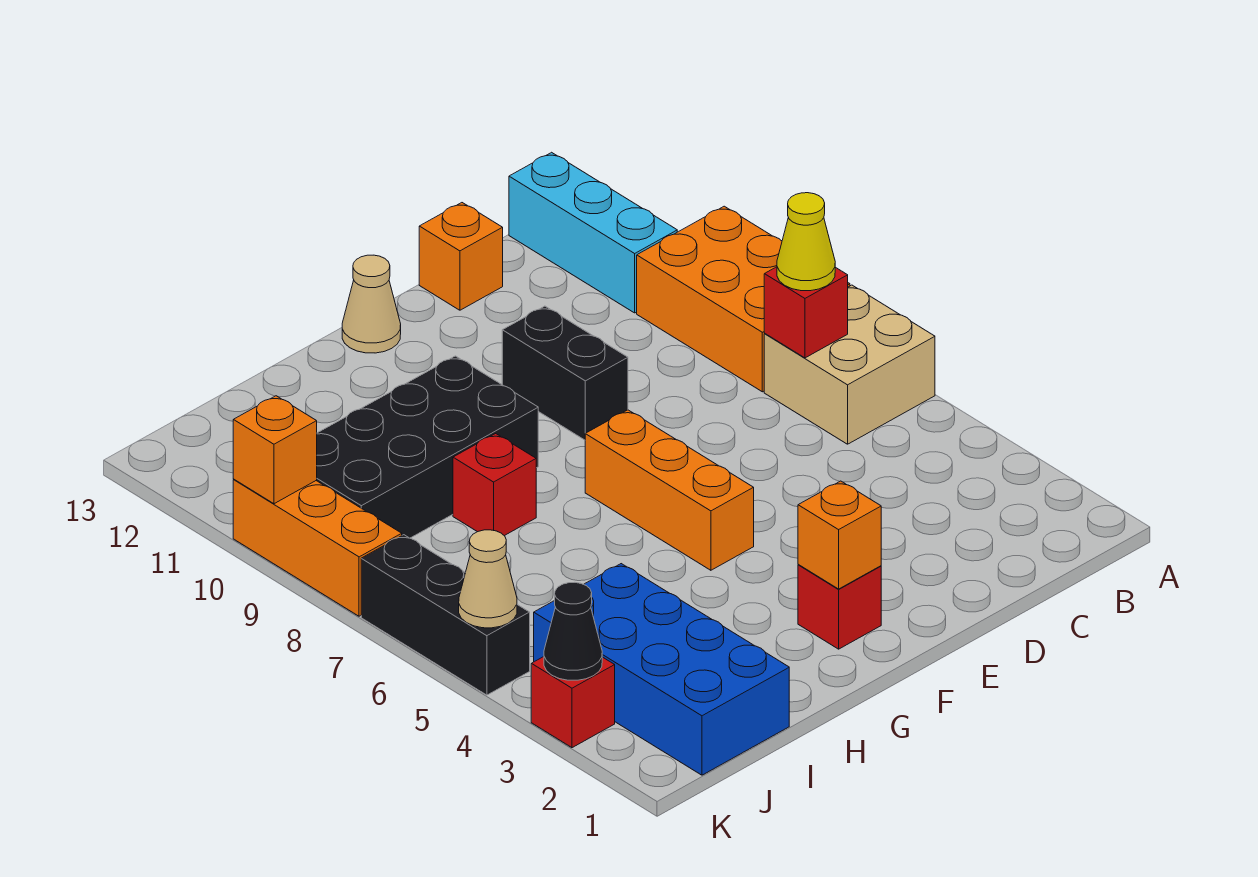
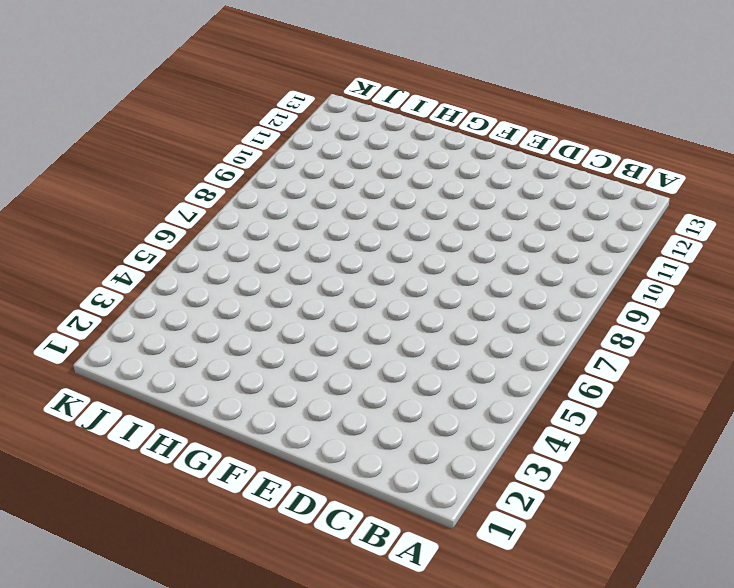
none -> tan brick A6:B7 level 1
none -> orange brick A8:B10 level 1
none -> cyan brick B11:B13 level 1

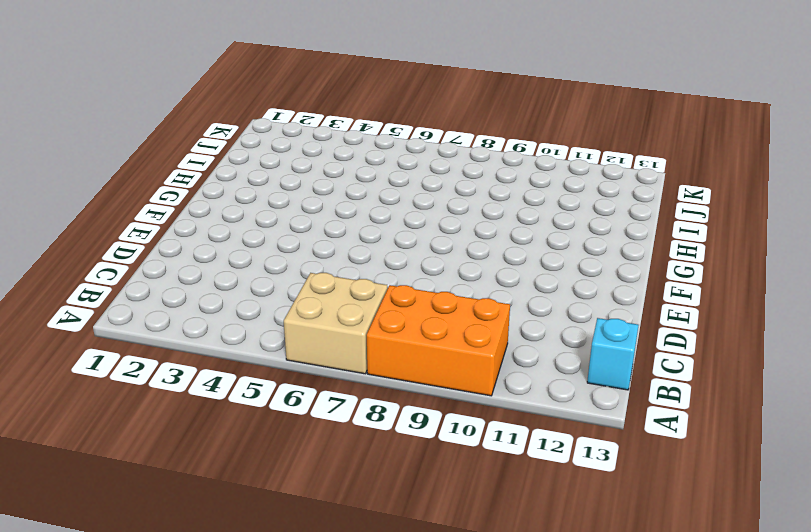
cyan brick B13 level 1 -> cyan brick B11:B13 level 1
none -> orange brick D13 level 1
none -> black brick E9:E10 level 1
none -> red brick F2 level 1

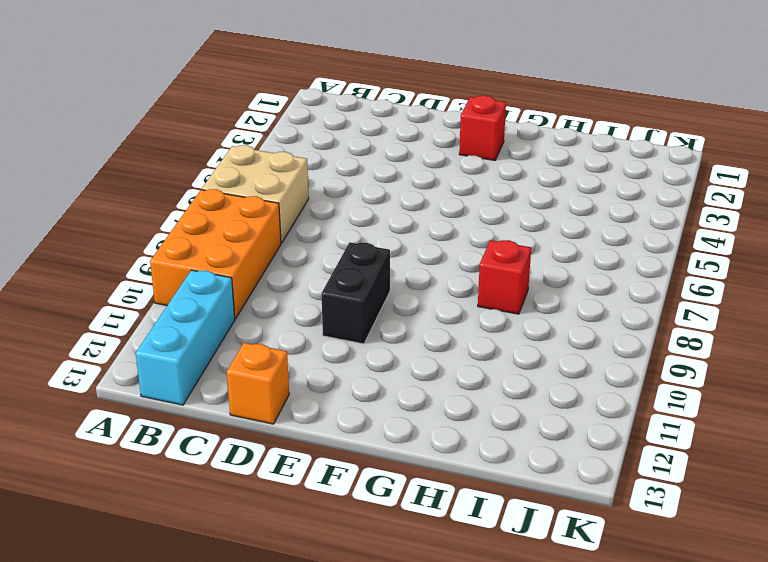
none -> orange brick F5:F7 level 1
none -> tan cone F13 level 1
none -> black brick G9:J10 level 1

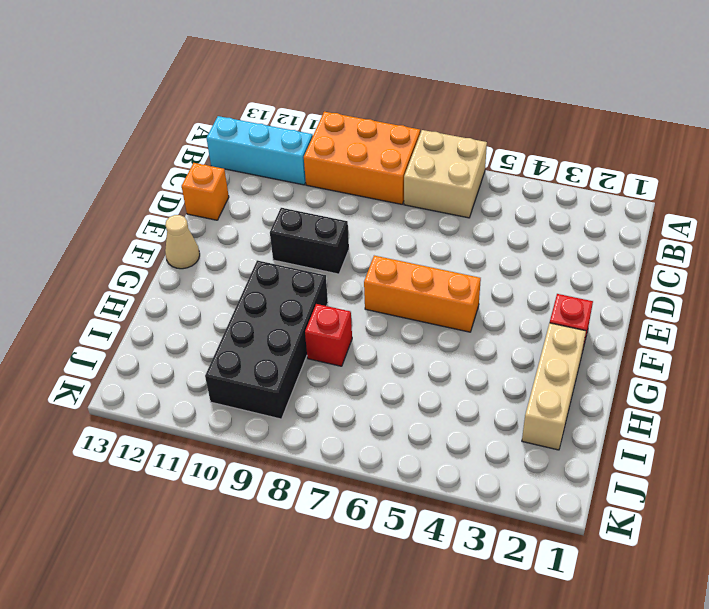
tan brick G2:I2 level 1 -> blue brick I1:J4 level 1
none -> red brick K3 level 1
none -> black brick K5:K7 level 1
none -> orange brick K8:K10 level 1

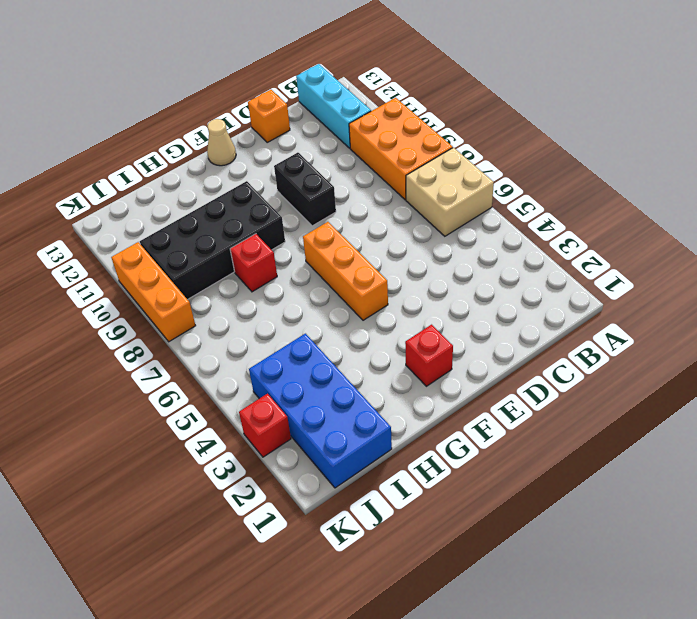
none -> black brick K5:K7 level 1
none -> red brick B7 level 2
none -> orange brick F2 level 2

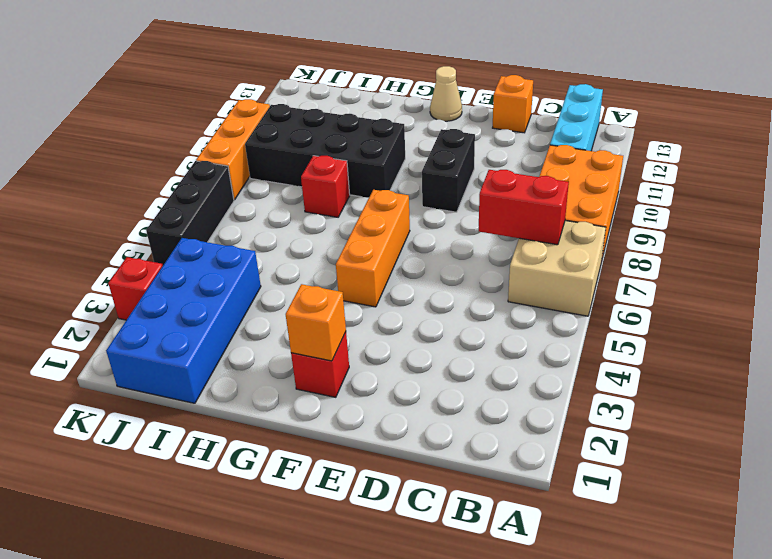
red brick B7:C7 level 2 -> red brick B7 level 2
none -> black cone K3 level 2
none -> tan cone K5 level 2
none -> orange brick K10 level 2

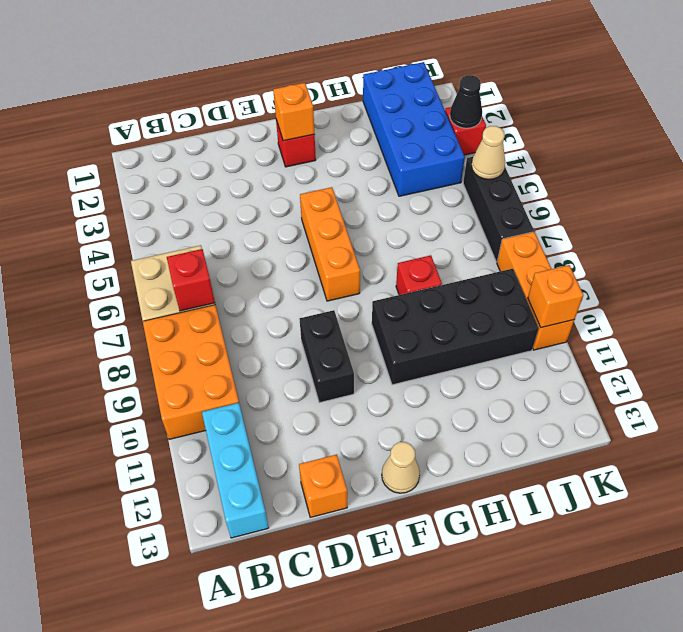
none -> yellow cone B7 level 3

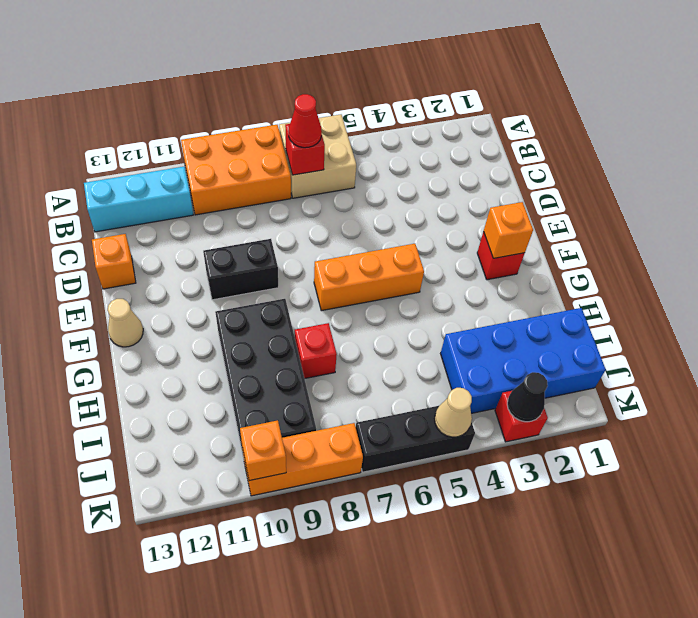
red cone B7 level 3 -> yellow cone B7 level 3

